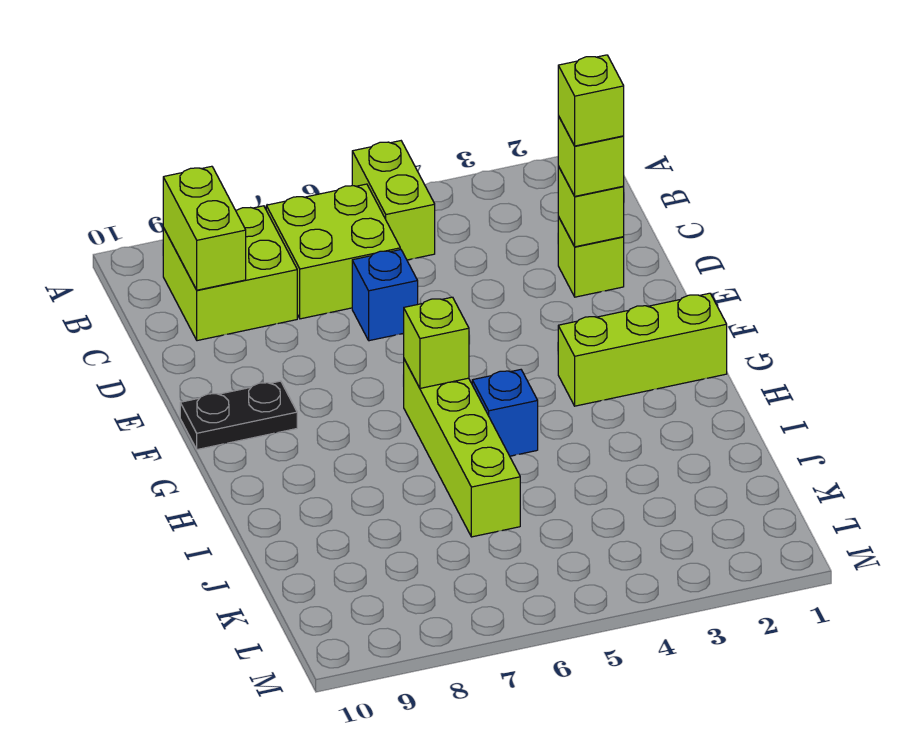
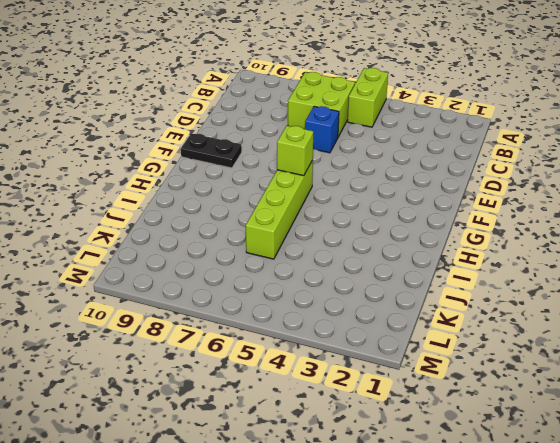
none -> lime brick B8:C9 level 1
none -> lime brick D2 level 1
none -> lime brick G1:G3 level 1

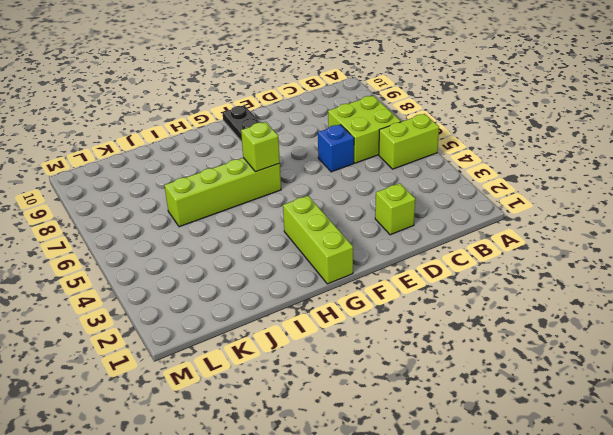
none -> lime brick B8:C9 level 1
none -> blue brick H5 level 1
none -> lime brick B9:C9 level 2

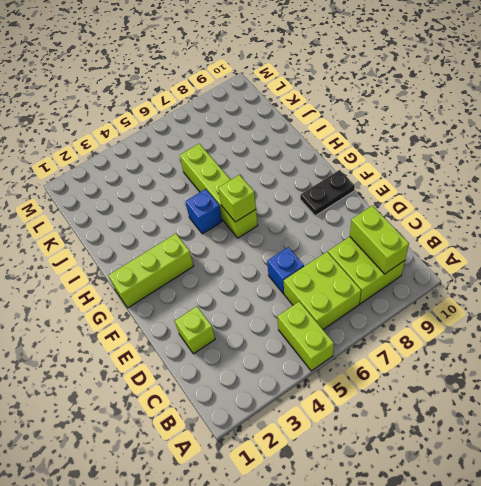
none -> lime brick D2 level 2
none -> lime brick D2 level 3
none -> lime brick D2 level 4

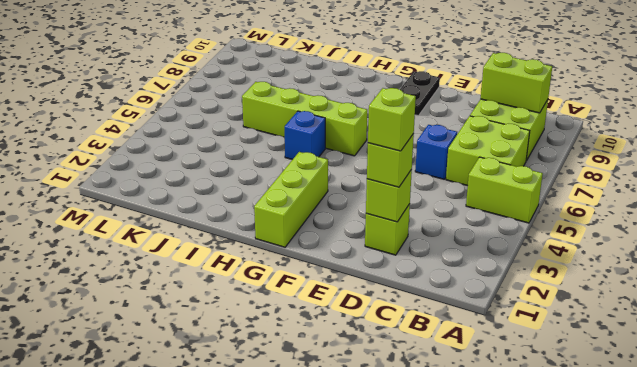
none -> lime brick G6 level 2

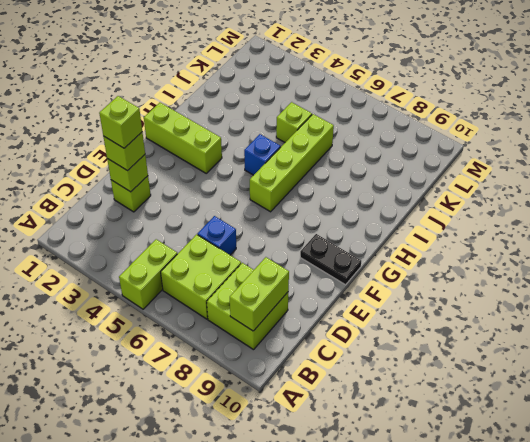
lime brick J5 level 1 -> lime brick G6 level 2

